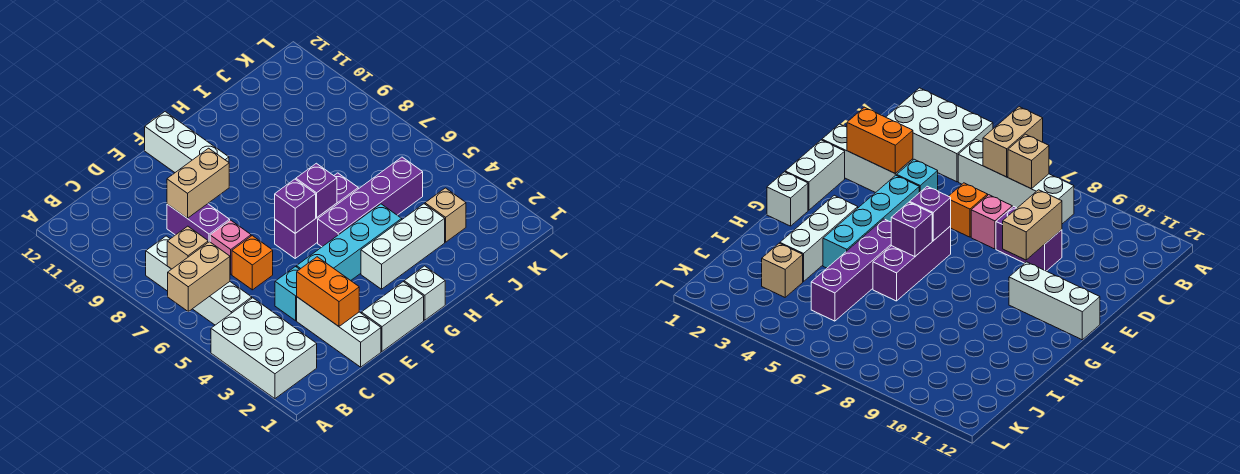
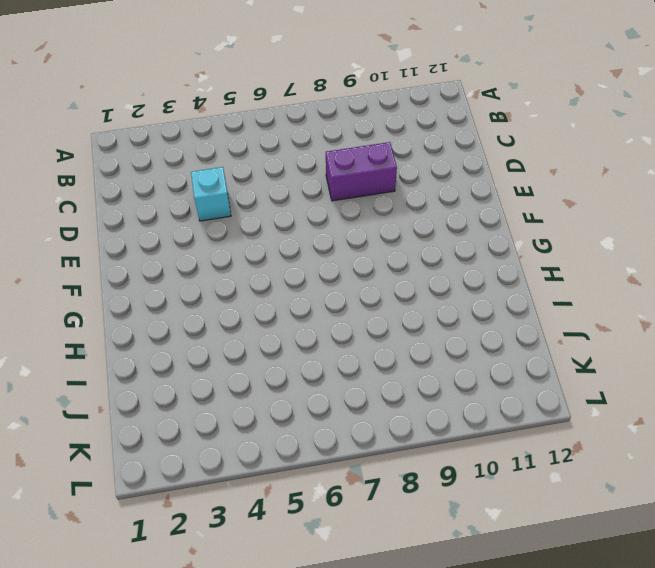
none -> white brick A2:B4 level 1
none -> white brick B5:B8 level 1
none -> white brick D1:D3 level 1

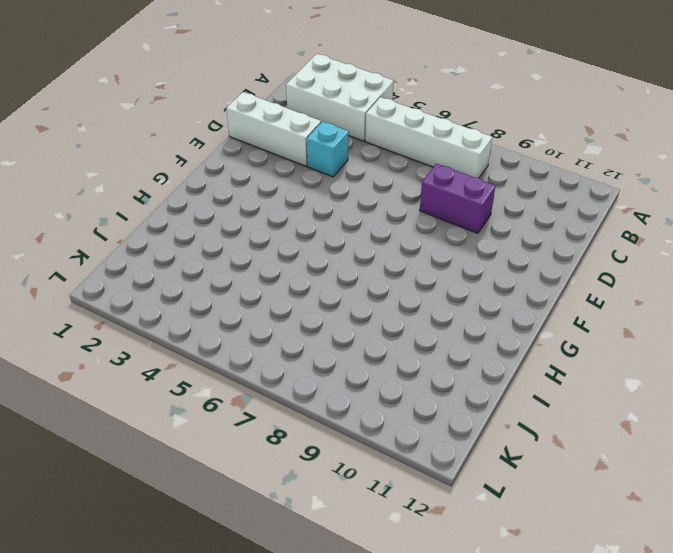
none -> orange brick D6 level 1
none -> pink brick D7 level 1
none -> white brick E1:F1 level 1

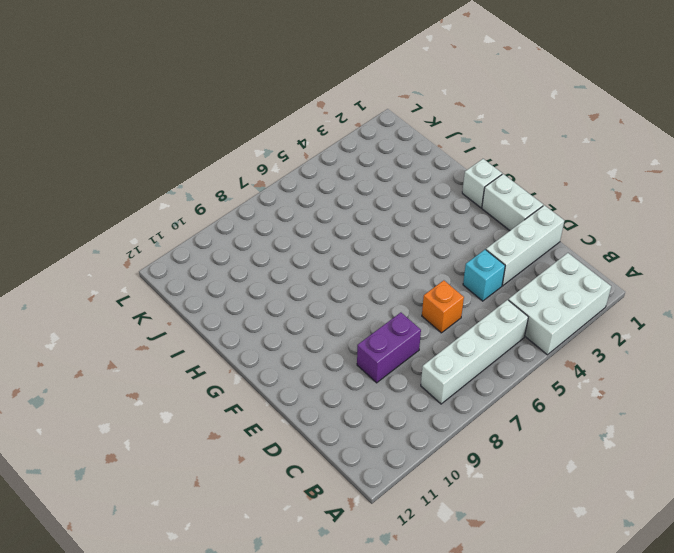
none -> pink brick D7 level 1
none -> cyan brick E4:H4 level 1
none -> purple brick F6:H6 level 1

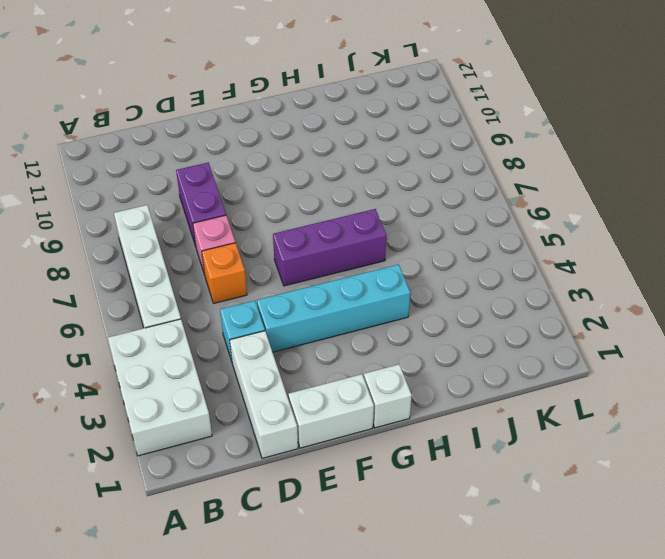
none -> white brick F10:F12 level 1
none -> white brick G3:I3 level 1
none -> purple brick G5:J5 level 1

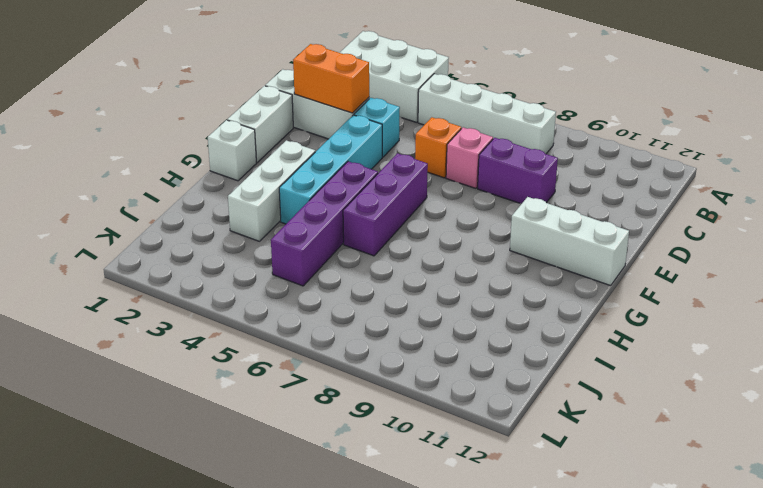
none -> tan brick J3 level 1
none -> tan brick A6:B6 level 2
none -> tan brick B7 level 2

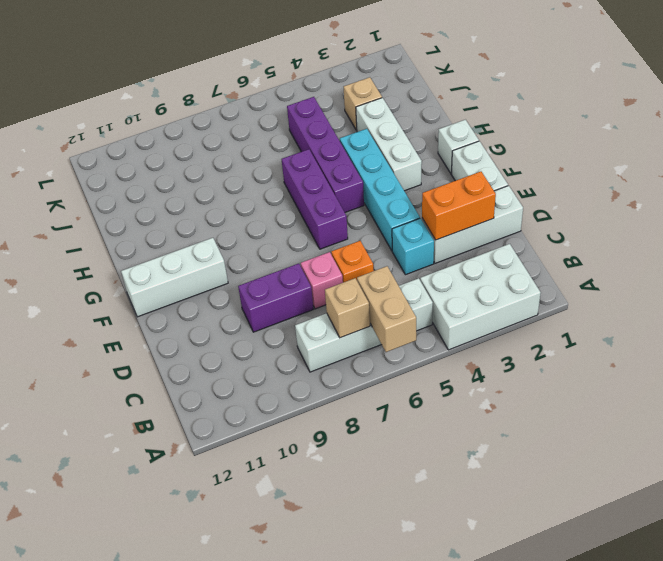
none -> tan brick D9:E9 level 2
none -> purple brick F6 level 2
none -> purple brick G6 level 2

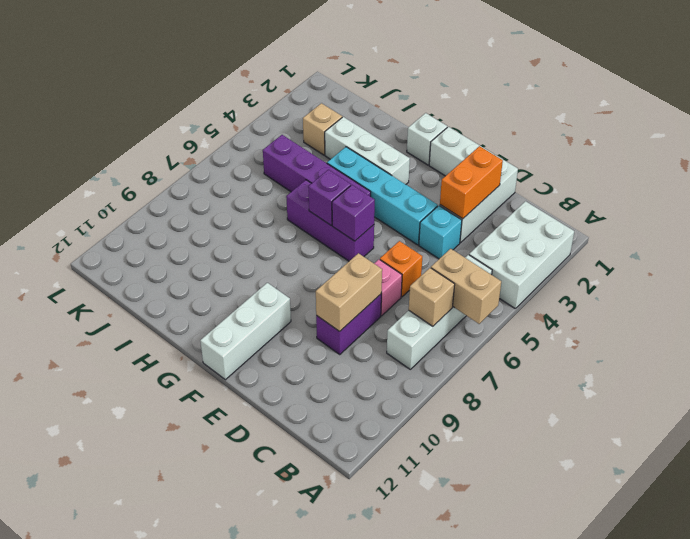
tan brick D8:D9 level 2 -> tan brick D9:E9 level 2

